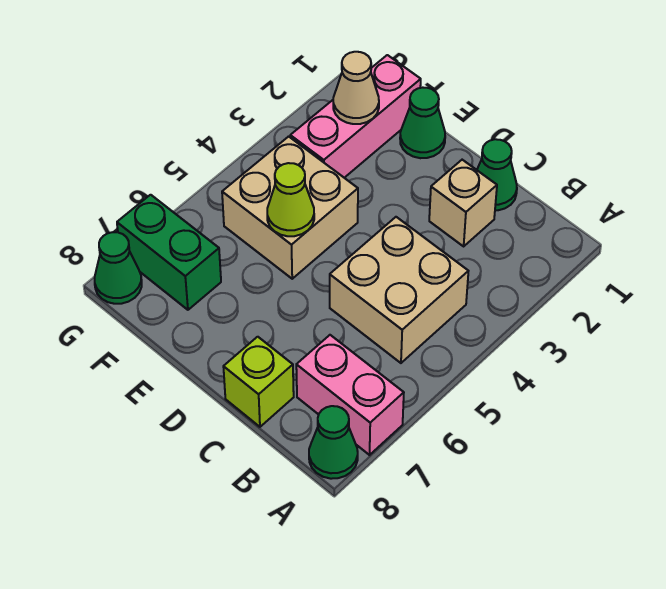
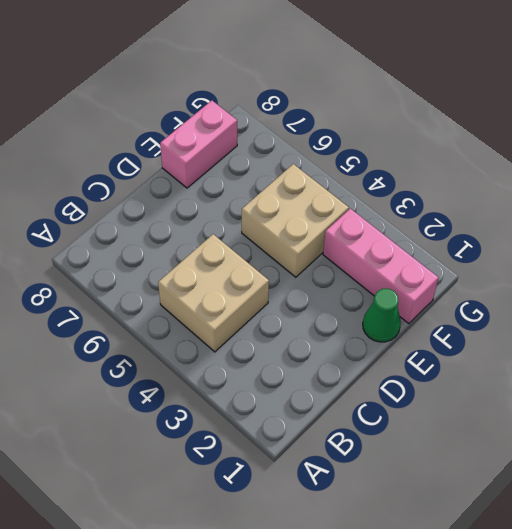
pink brick E8:F8 level 1 -> pink brick A7:B7 level 1
none -> green cone A8 level 1
none -> green cone C1 level 1
none -> tan brick C2 level 1

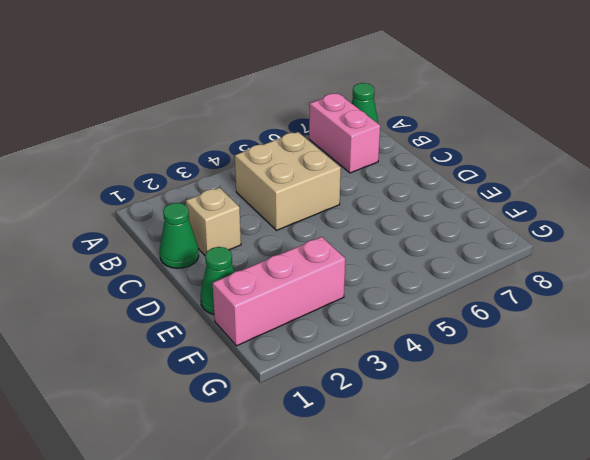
none -> lime brick C8 level 1
none -> tan brick E4:F5 level 1
none -> green brick F7:G7 level 1

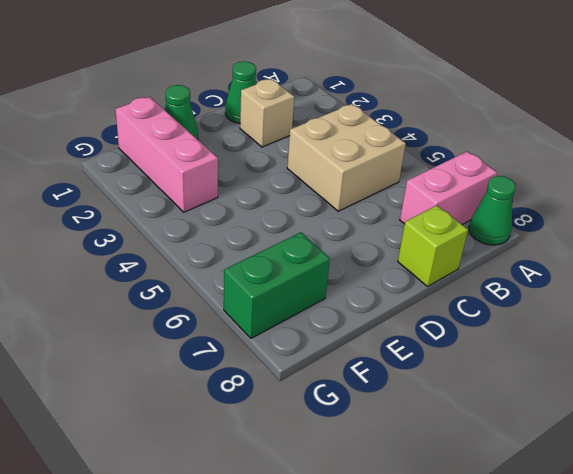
none -> tan brick E4:F5 level 1
none -> green cone G8 level 1
none -> lime cone E5 level 2

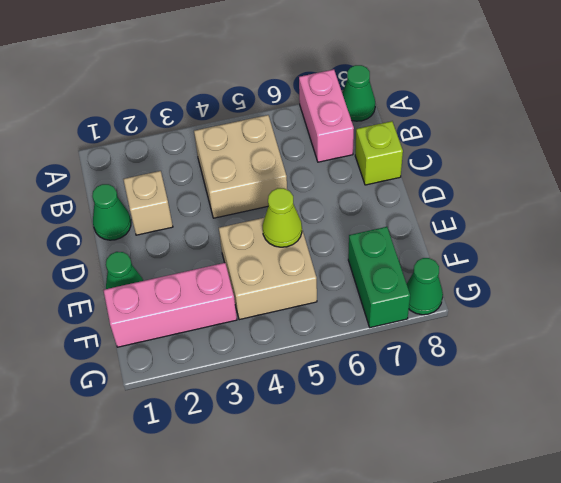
none -> tan cone F2 level 2

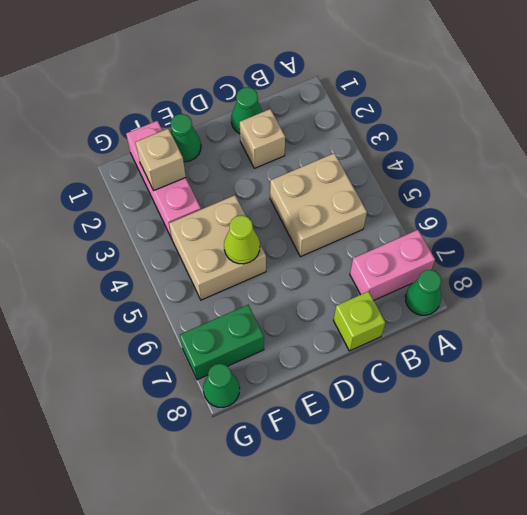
tan brick F2 level 2 -> tan cone F2 level 2

